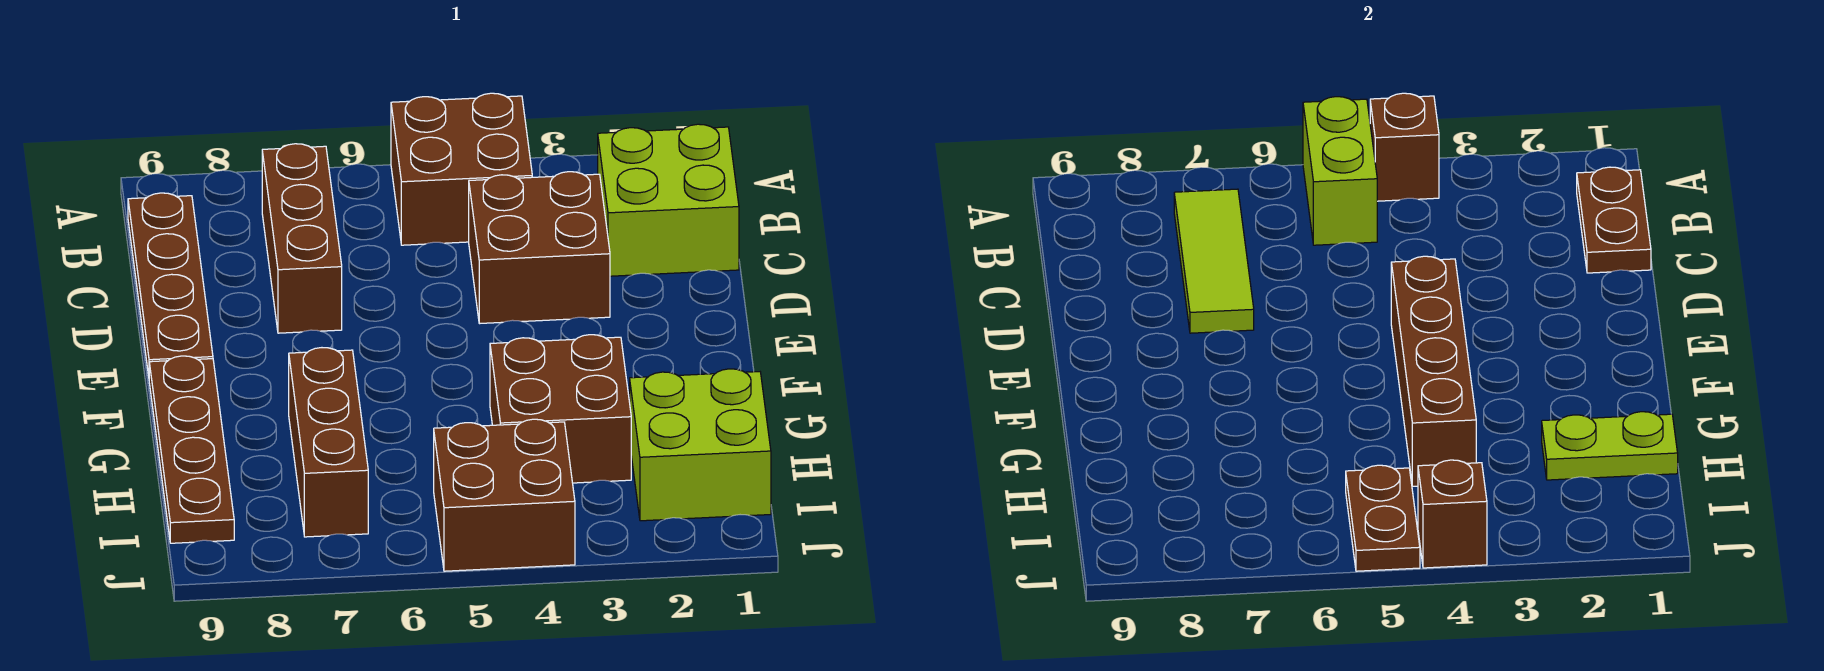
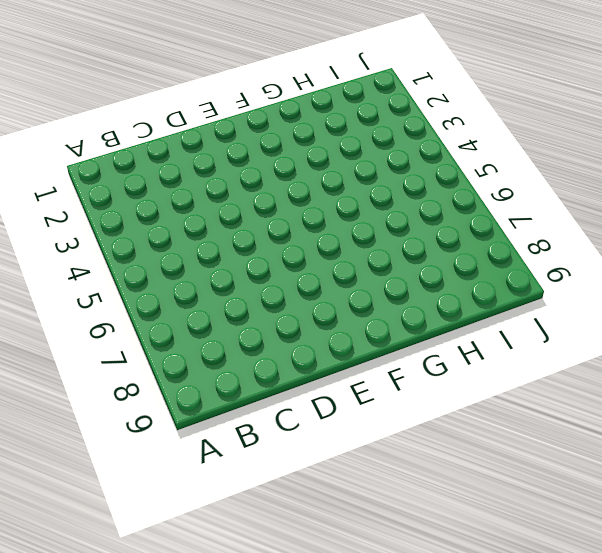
none -> brown brick A4:B5 level 1
none -> lime brick B1:C2 level 1
none -> brown brick B7:D7 level 1

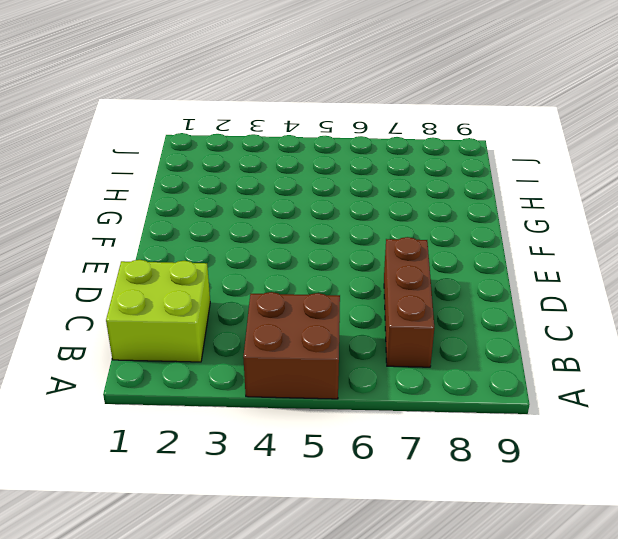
none -> brown plate B9:E9 level 1
none -> brown brick C3:D4 level 1
none -> brown plate F9:I9 level 1

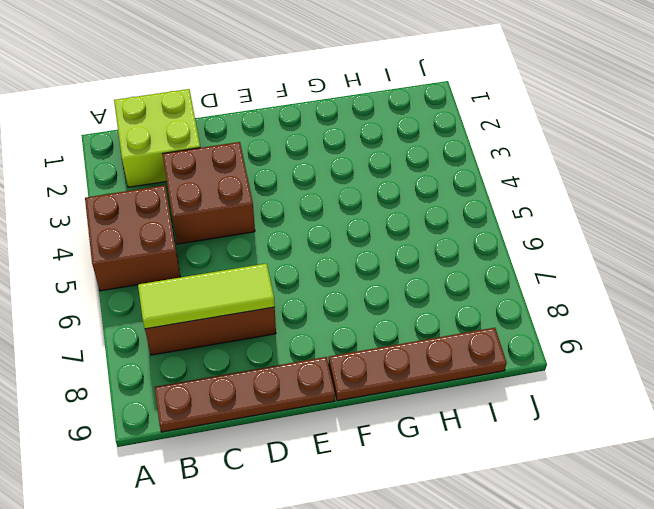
none -> brown brick G3:H4 level 1
none -> brown brick G7:I7 level 1
none -> lime brick H1:I2 level 1

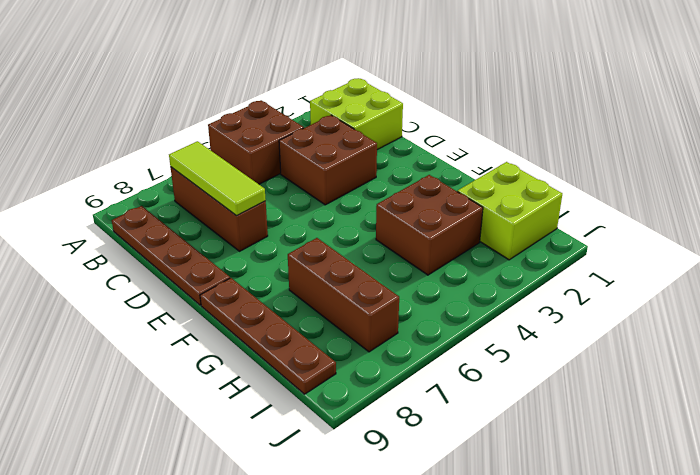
none -> brown brick I4:J5 level 1
none -> brown brick A4 level 2
none -> lime brick A5:B5 level 2

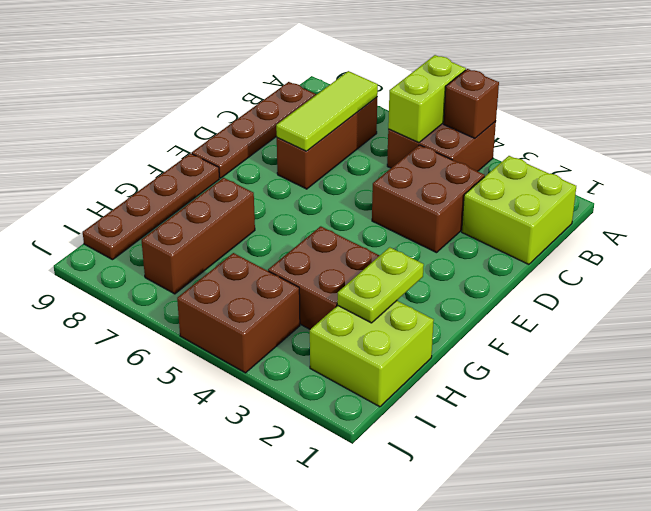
lime plate G2:H2 level 2 -> lime plate H1:H2 level 2
none -> brown plate B1:C1 level 2
none -> brown brick E4:H4 level 2
none -> brown plate I5:J5 level 2

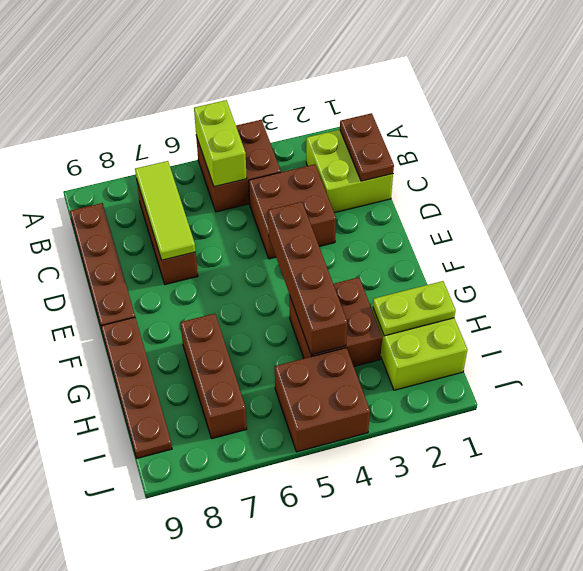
none -> brown brick A4 level 2
none -> brown plate I5:J5 level 2
none -> brown brick J4 level 2

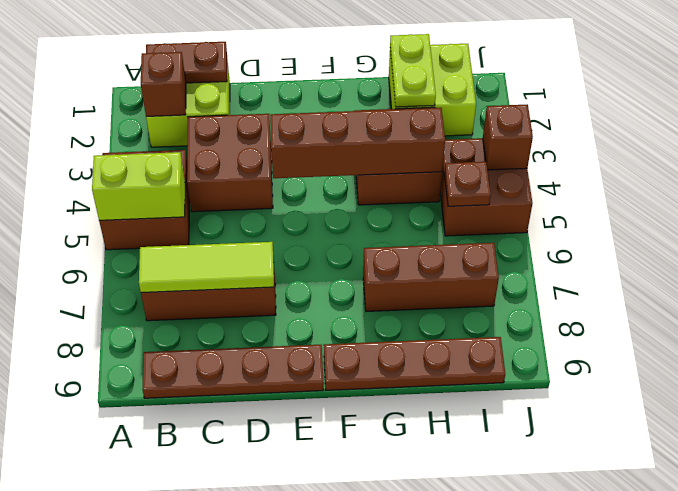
brown brick B2 level 2 -> brown brick A4 level 2
brown plate I5 level 2 -> brown plate I5:J5 level 2

